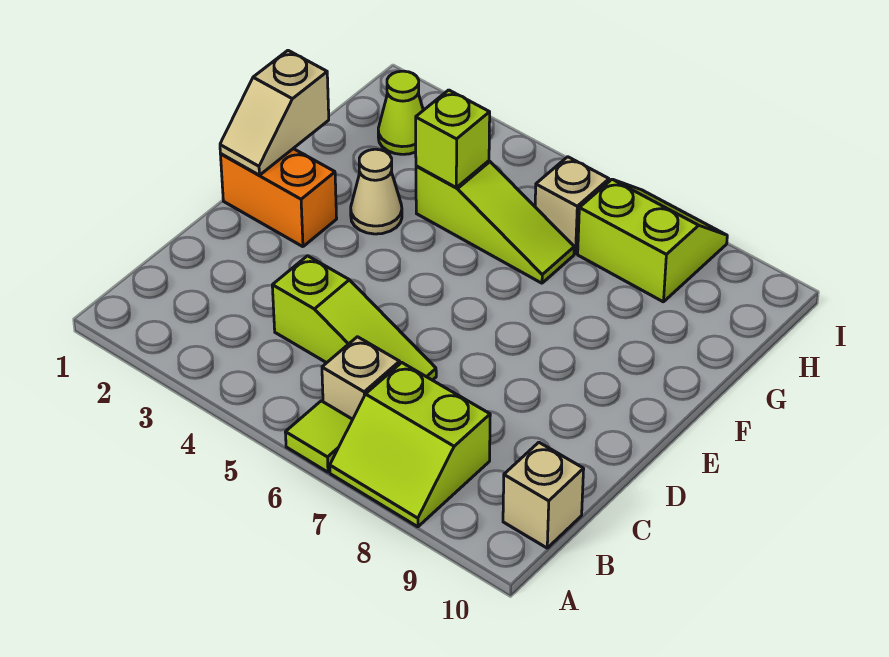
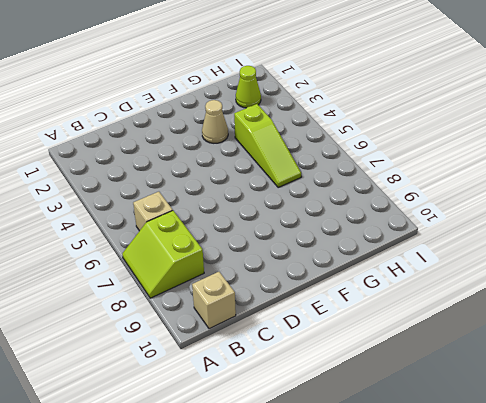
none -> lime tile A6 level 1
none -> lime slope C4:C6 level 1 top 4
none -> orange brick E1:E2 level 1

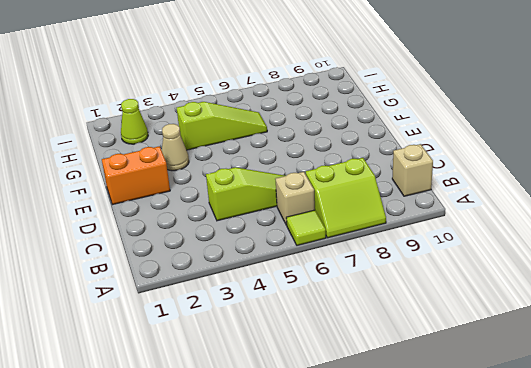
none -> tan brick H6 level 1
none -> lime slope H7:I8 level 1 top H
none -> tan slope E1:F1 level 2 top F

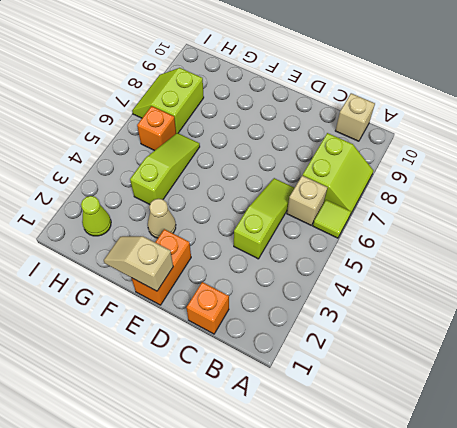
orange brick C1 level 1 -> none
tan slope E1:F1 level 2 top E -> tan slope E1:F1 level 2 top F
orange brick H6 level 1 -> tan brick H6 level 1
none -> lime brick G4 level 2

